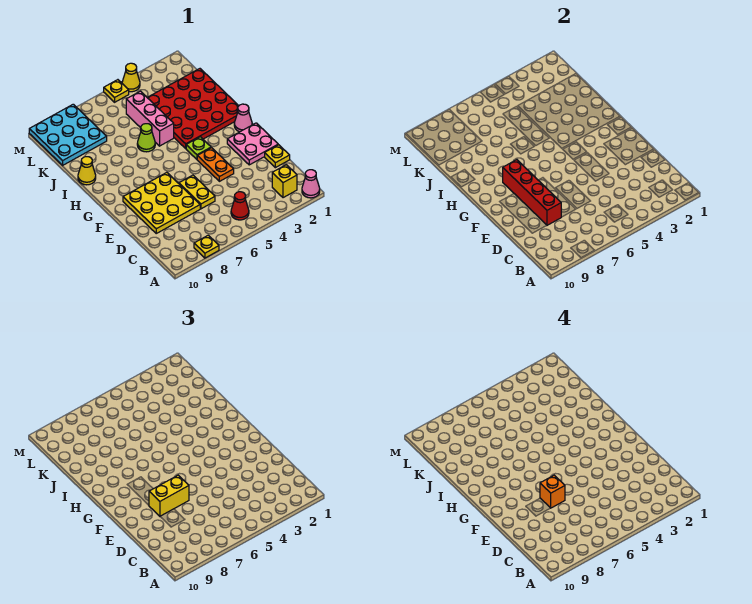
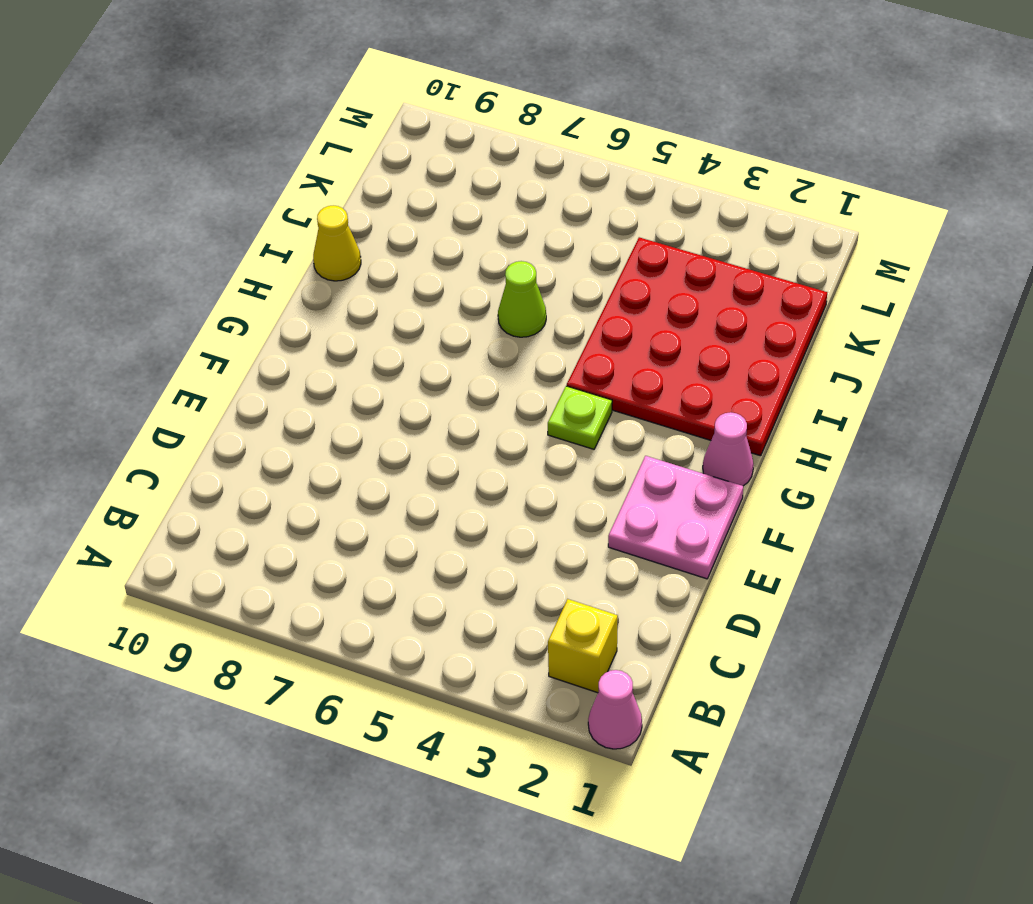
none -> yellow plate A8 level 1
none -> red cone B5 level 1
none -> yellow plate D1 level 1

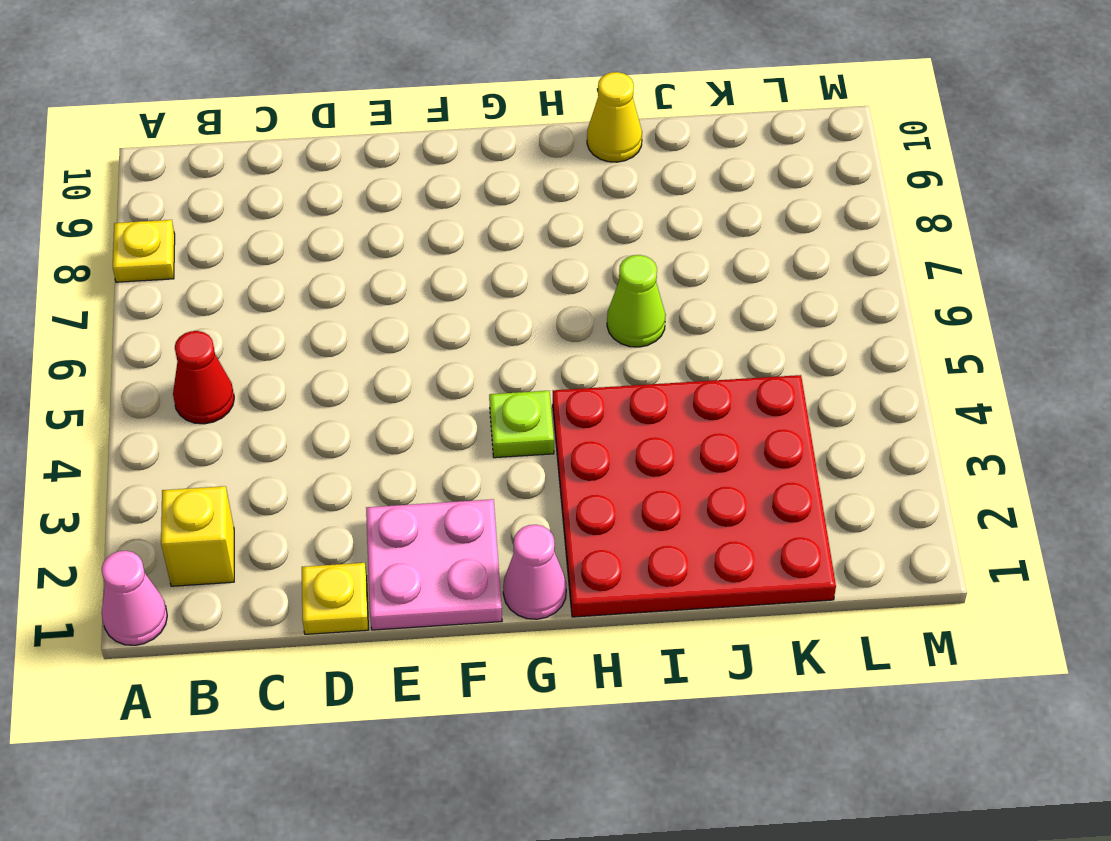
none -> yellow plate D6:E6 level 1
none -> yellow plate D7:F9 level 1
none -> orange plate E4:F4 level 1

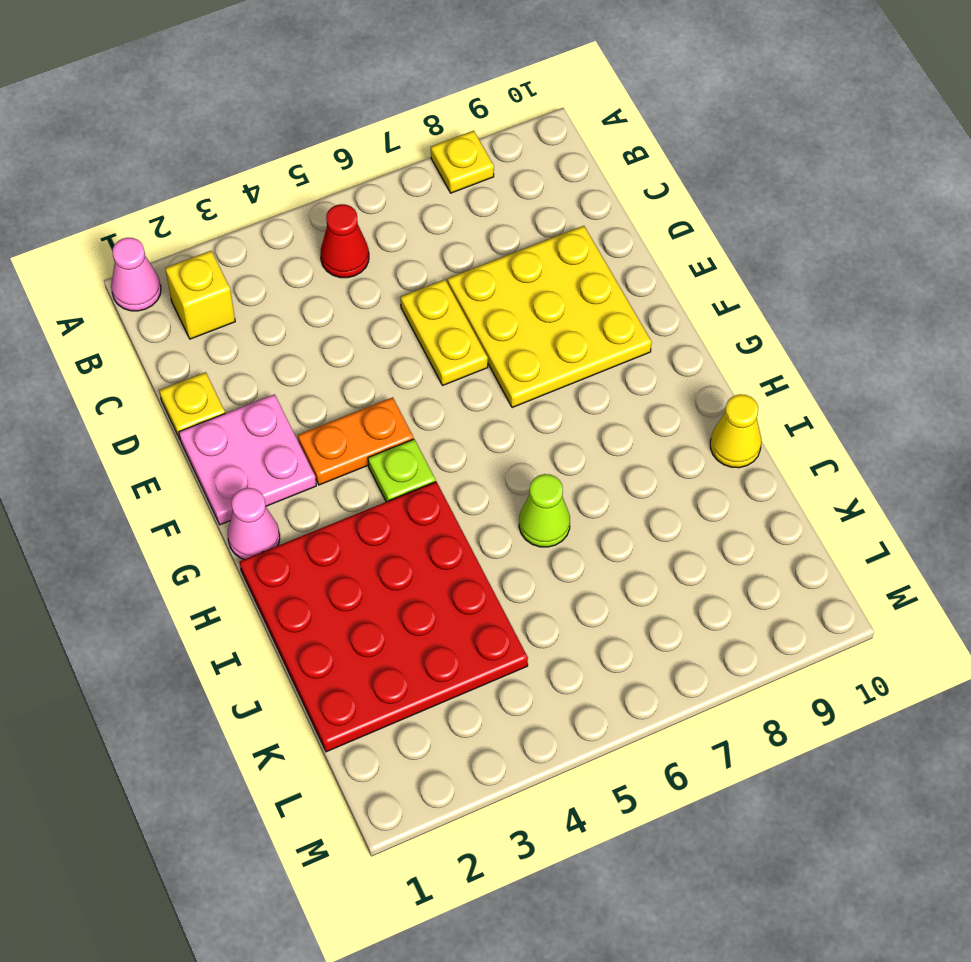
orange plate F3:F4 level 1 -> orange plate E4:F4 level 1
none -> pink brick I5:K5 level 1
none -> cyan plate K8:M10 level 1
none -> yellow cone M4 level 1

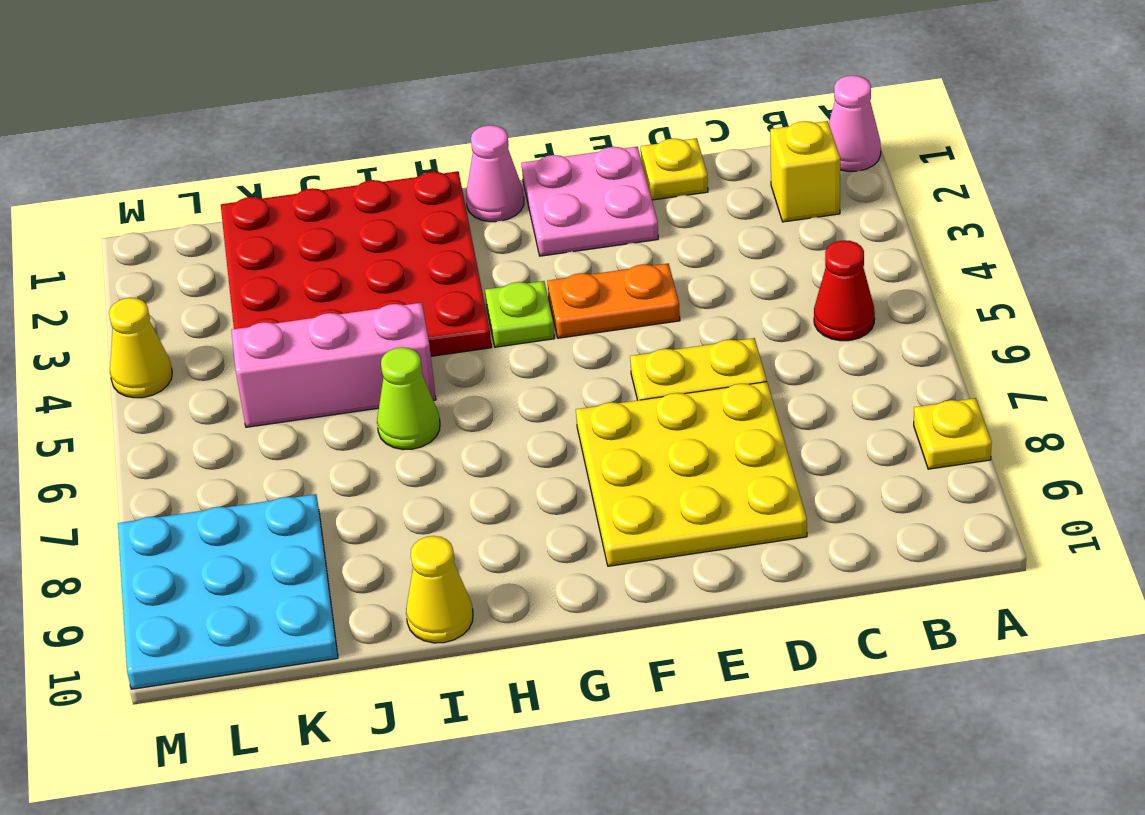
none -> yellow plate M5 level 1
none -> red brick D8:G8 level 2
none -> yellow brick E7:E8 level 3

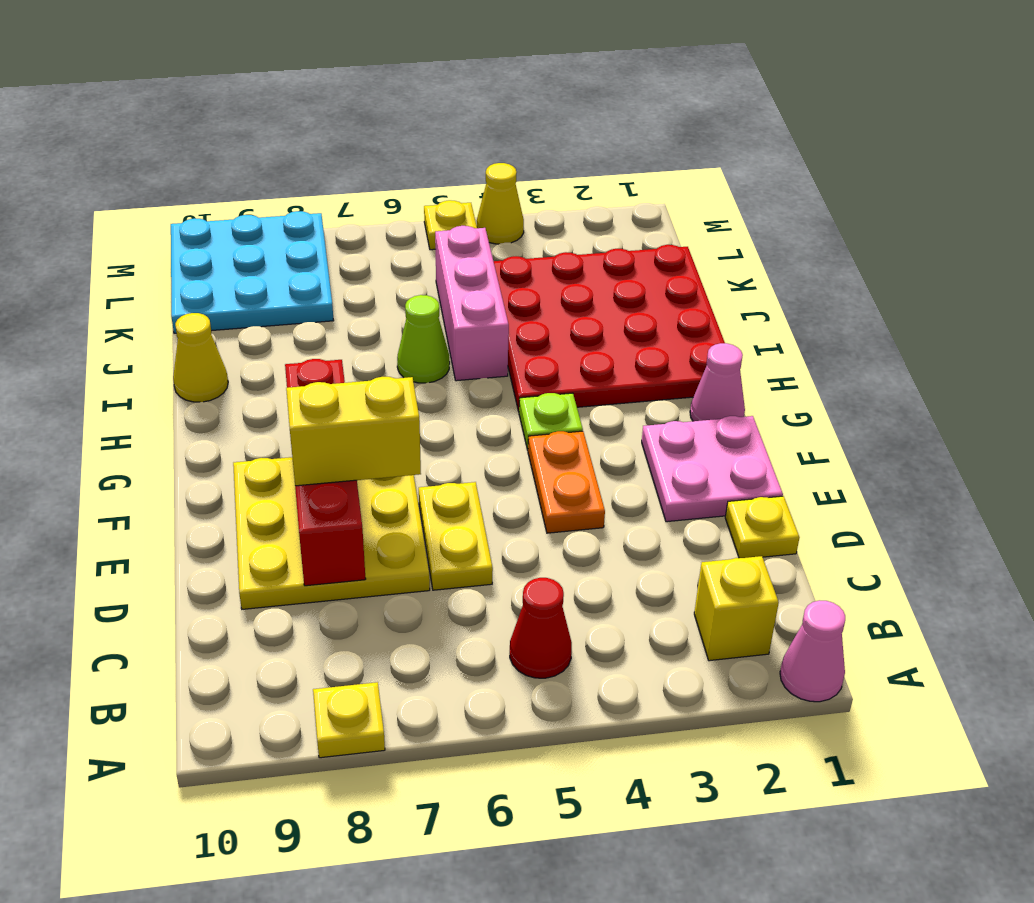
none -> orange brick E7 level 4

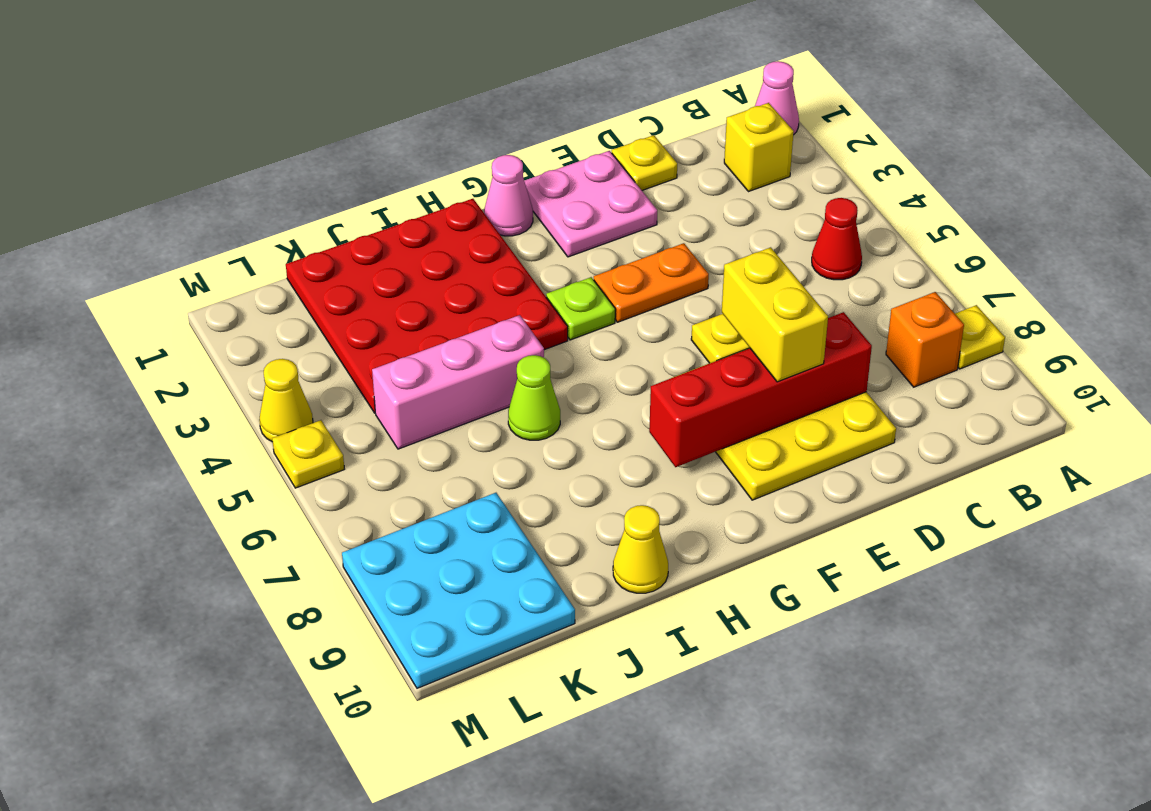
orange brick B8 level 1 -> orange brick E7 level 4

